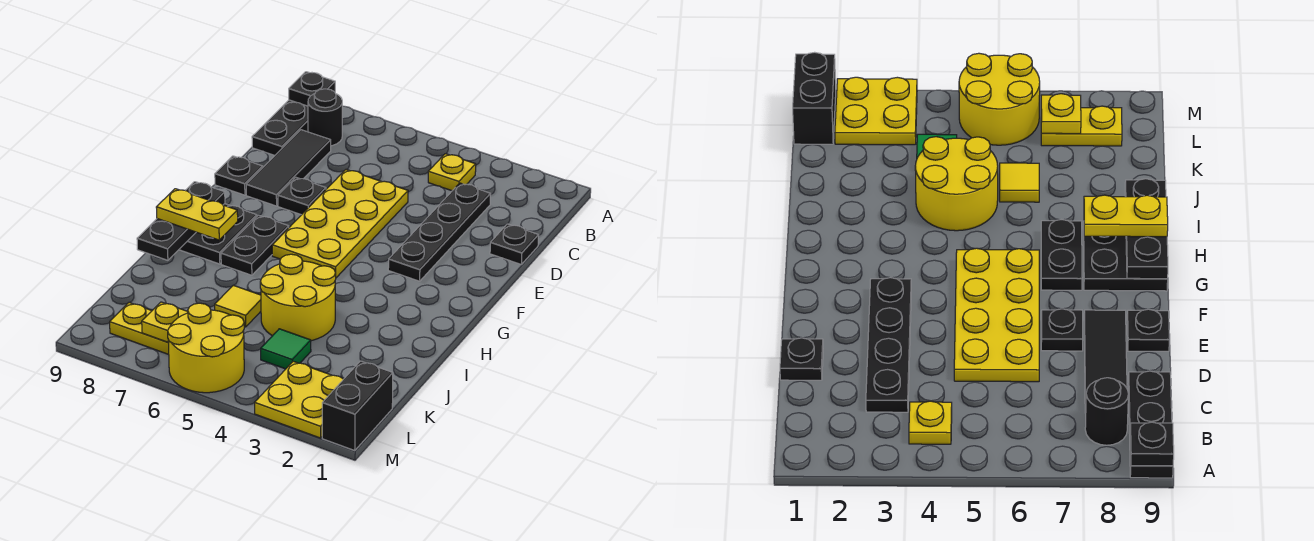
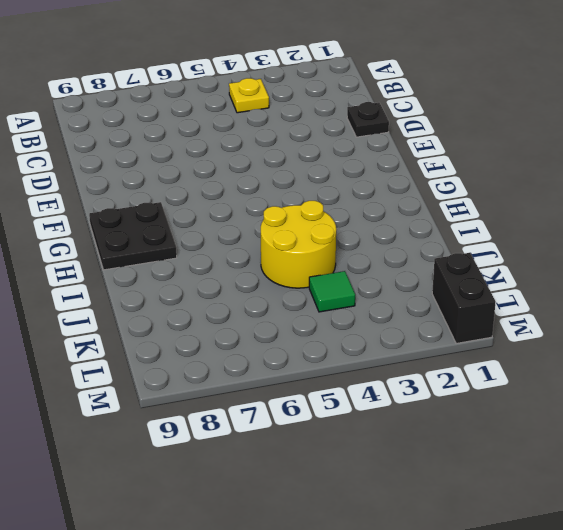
none -> black plate A9:C9 level 1
none -> black round brick B8 level 1
none -> black plate C3:F3 level 1

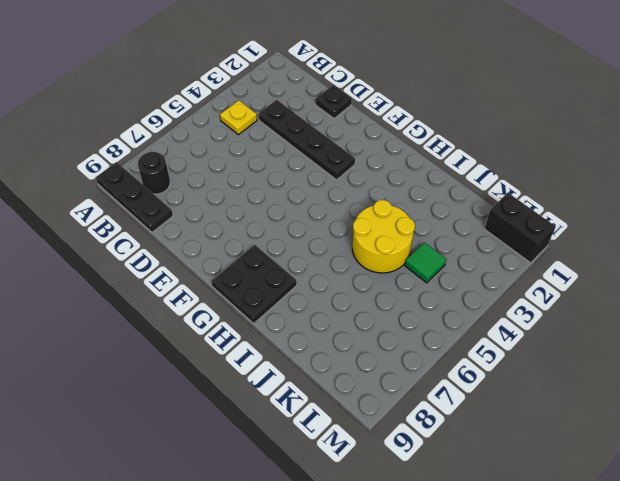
none -> black tile C8:E8 level 1
none -> yellow plate D5:G6 level 1
none -> black plate E7 level 1

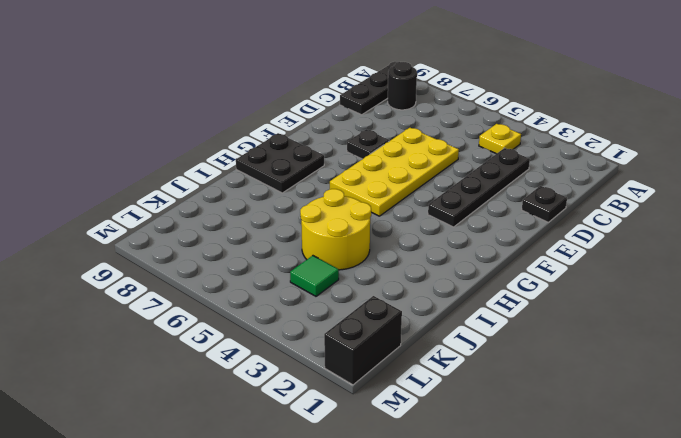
none -> black tile C8:E8 level 1
none -> black plate E9 level 1
none -> black plate G7:H7 level 1

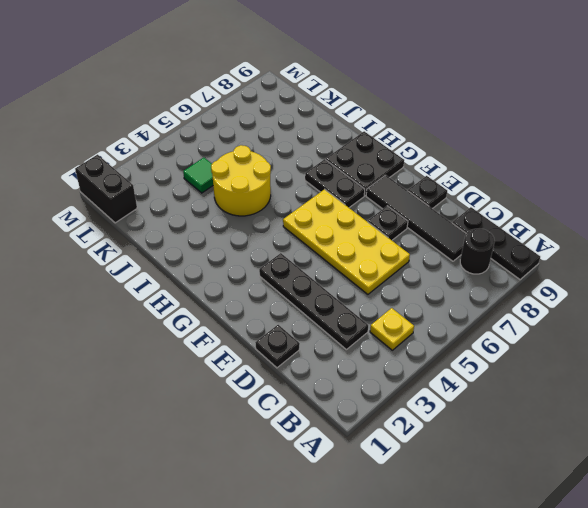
black tile C8:F8 level 1 -> black tile C8:E8 level 1
none -> yellow tile J6 level 1
none -> yellow plate L2:M3 level 1
none -> yellow round brick L5:M6 level 1

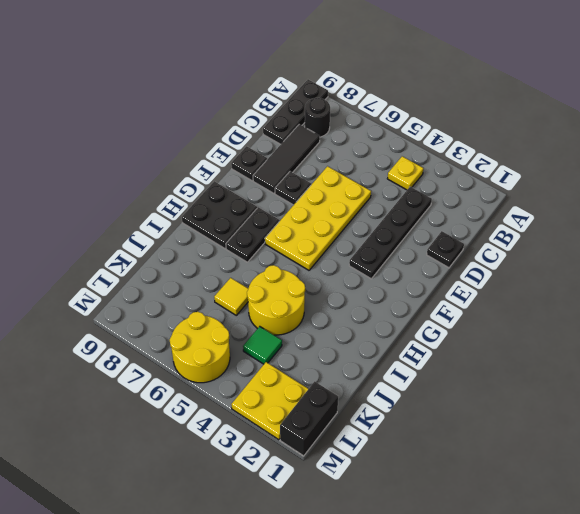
none -> yellow plate L7:L8 level 1
none -> black plate A9 level 2
none -> black plate G9:I9 level 2

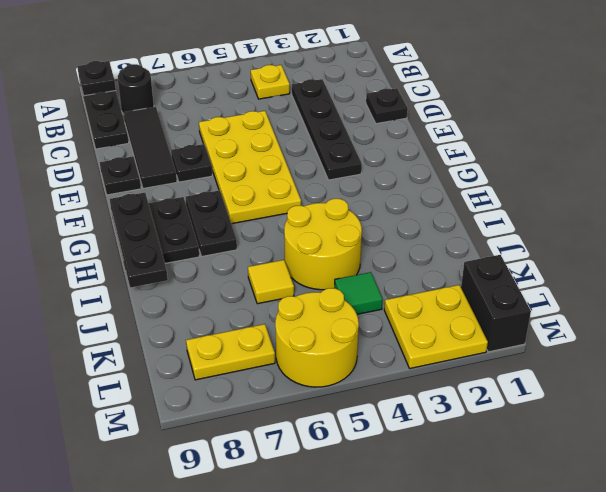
none -> yellow plate L7 level 2
none -> yellow plate H8:H9 level 3

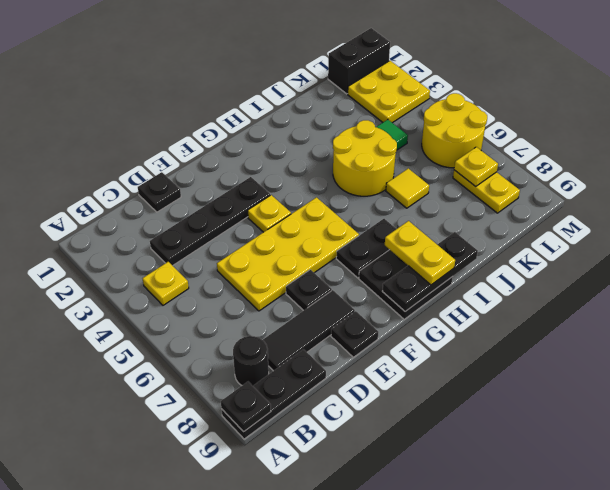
yellow plate F4 level 1 -> none

